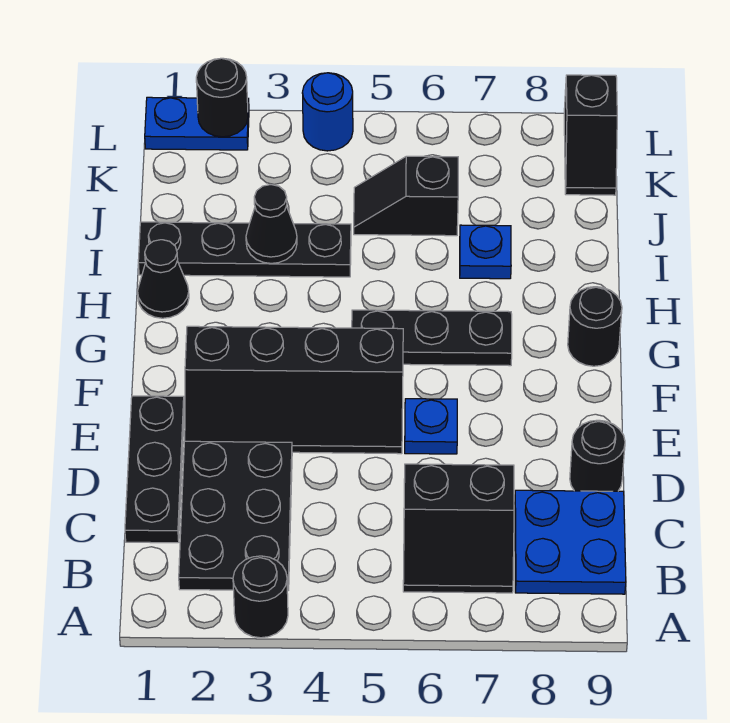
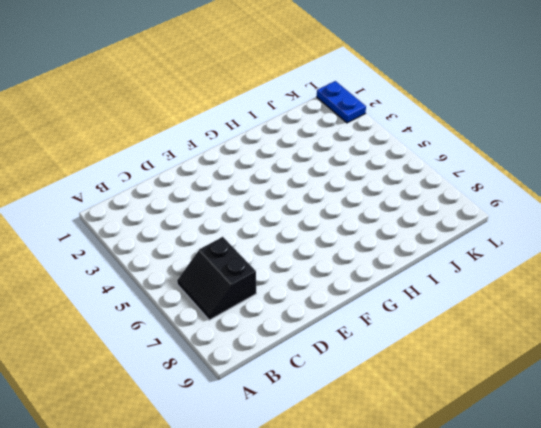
none -> black round brick A3 level 1
none -> black plate B2:D3 level 1
none -> blue plate B8:C9 level 1

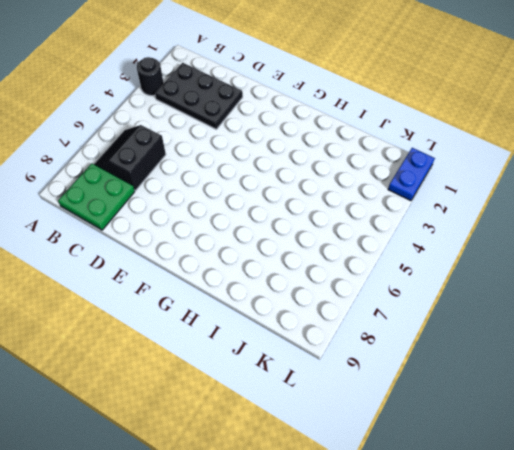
green plate B8:C9 level 1 -> blue plate B8:C9 level 1
none -> black plate C1:E1 level 1
none -> black round brick D9 level 1
none -> black slope E2:F5 level 1 top F

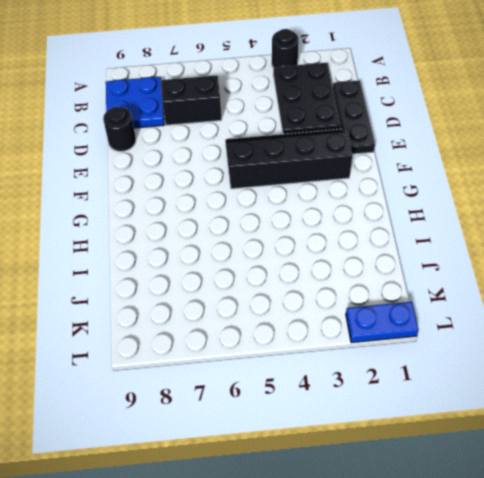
none -> blue plate E6 level 1
none -> black plate G5:G7 level 1
none -> black round brick G9 level 1

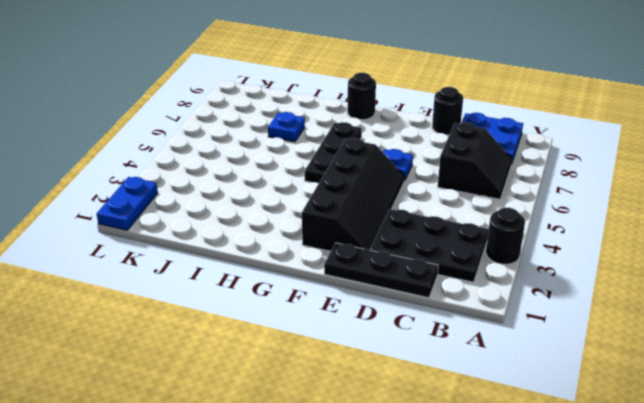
none -> black cone H1 level 1
none -> black plate I1:I4 level 1
none -> black slope J5:J6 level 1 top 6

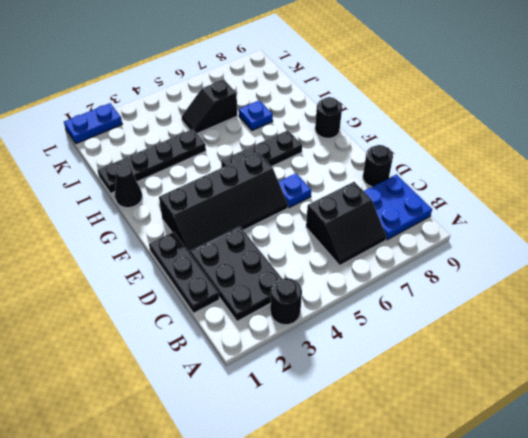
none -> black slope K9:L9 level 1 top L
none -> blue round brick L4 level 1
none -> black cone I3 level 2

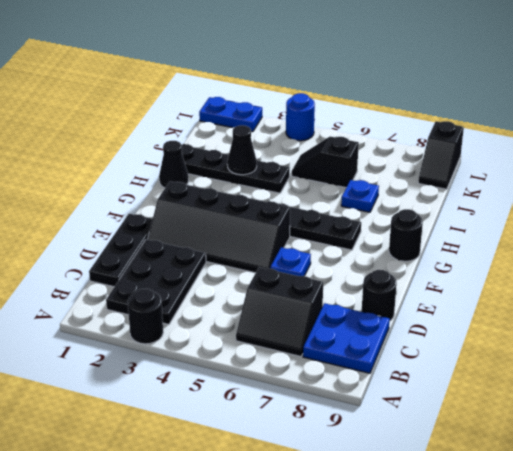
none -> black round brick L2 level 2

